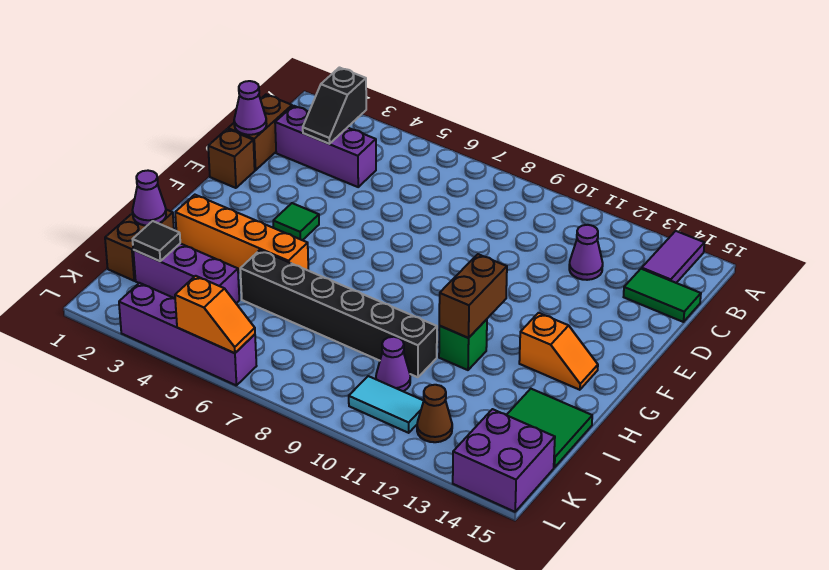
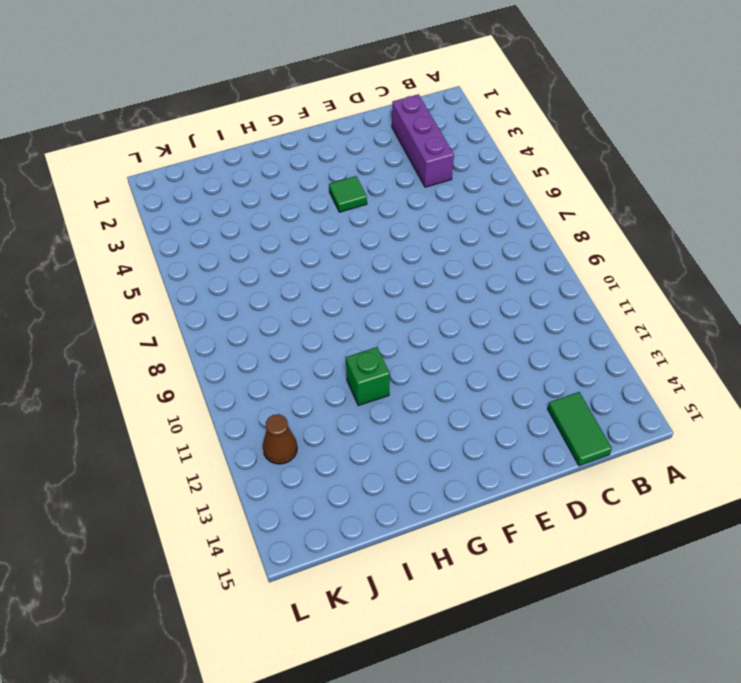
none -> purple tile A14:B14 level 1
none -> brown brick C1:D1 level 1
none -> purple cone C12 level 1

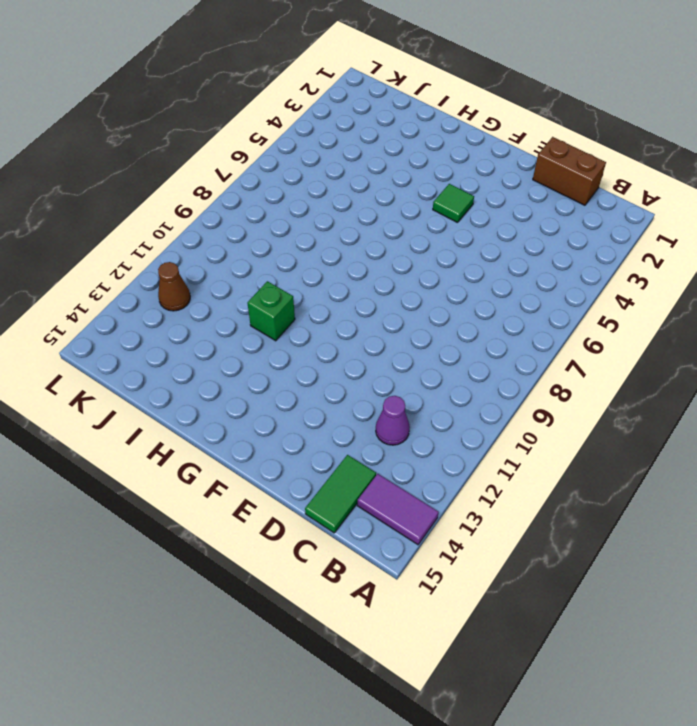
none -> purple brick C2:C4 level 1
none -> brown brick E1 level 1
none -> orange slope G13:G14 level 1 top 13

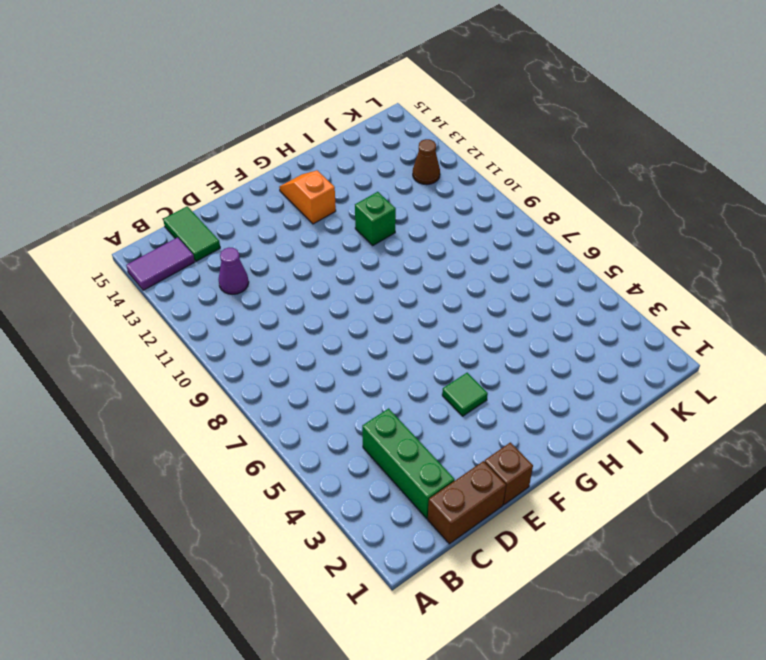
green brick C2:C4 level 1 -> purple brick C2:C4 level 1
none -> orange brick H2:H5 level 1
none -> brown brick I1:J1 level 1
none -> black brick I5:I10 level 1

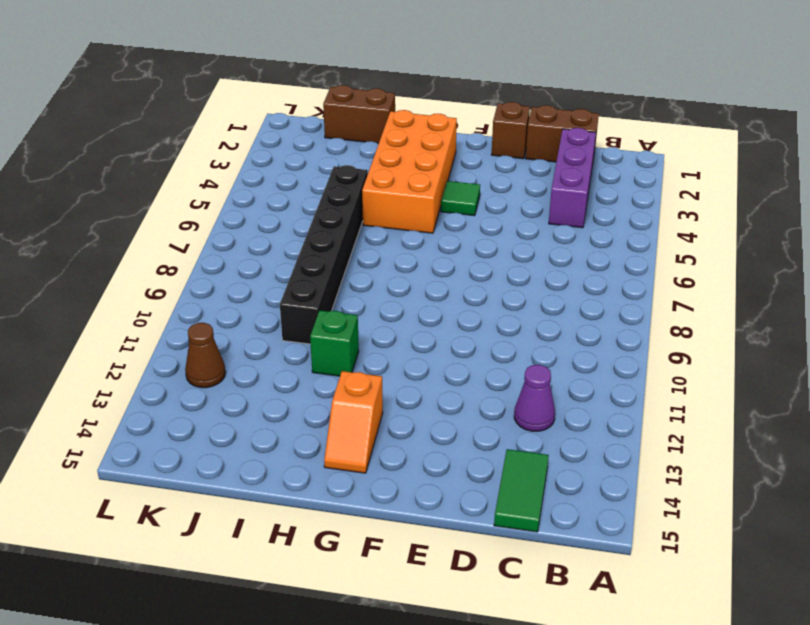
orange brick G2:H5 level 1 -> orange brick H2:H5 level 1
none -> purple tile A14:B14 level 1
none -> green tile I14:J15 level 1
none -> purple brick J2:J4 level 1

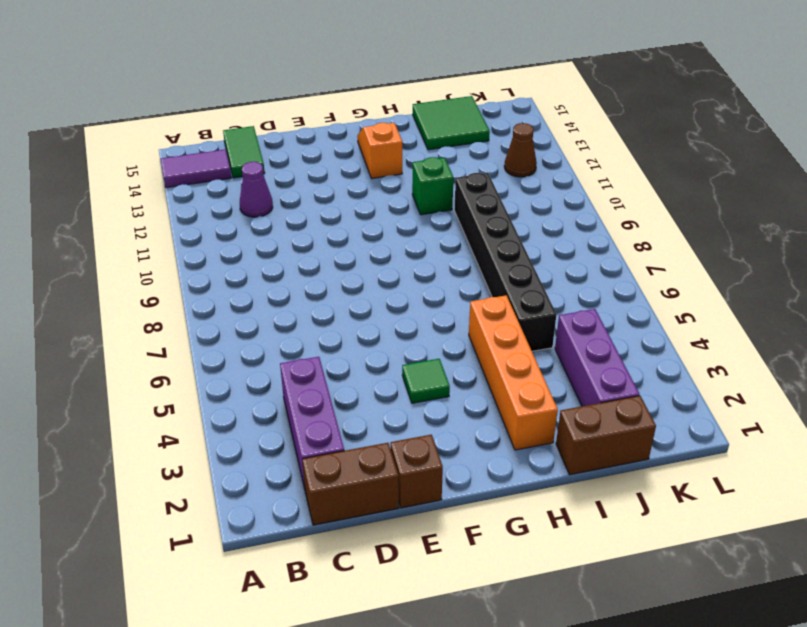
none -> purple cone J10 level 1
none -> cyan tile K10:K11 level 1
none -> purple brick K14:L15 level 1

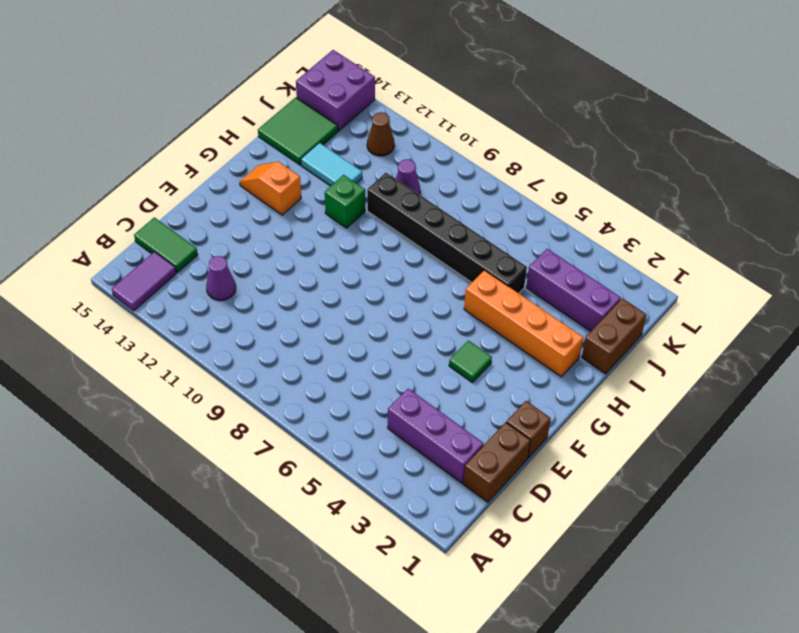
cyan tile I12:I13 level 1 -> cyan tile K10:K11 level 1
none -> purple brick L3:L6 level 1
none -> black slope B3:C3 level 2 top B
none -> purple cone D1 level 2

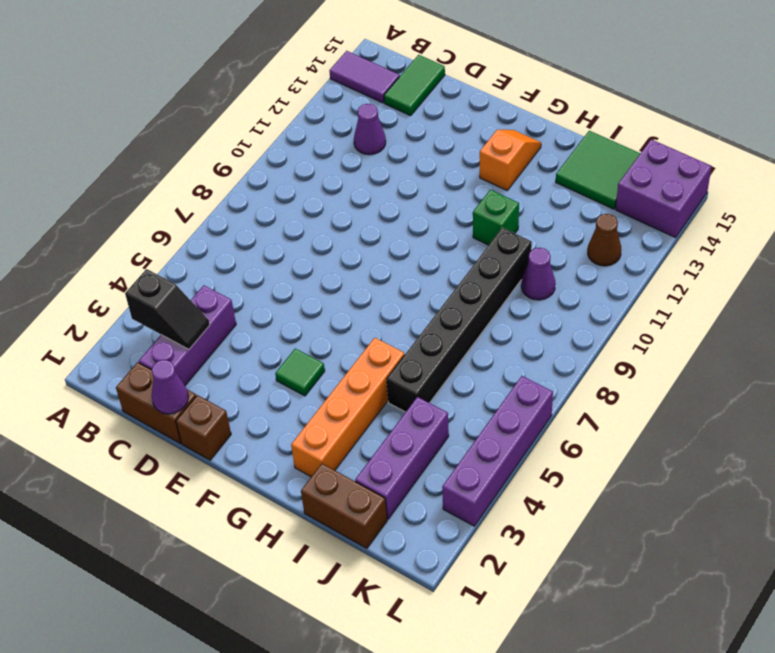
none -> cyan tile K10:K11 level 1
none -> brown brick G11:H11 level 2
none -> purple cone I1 level 2

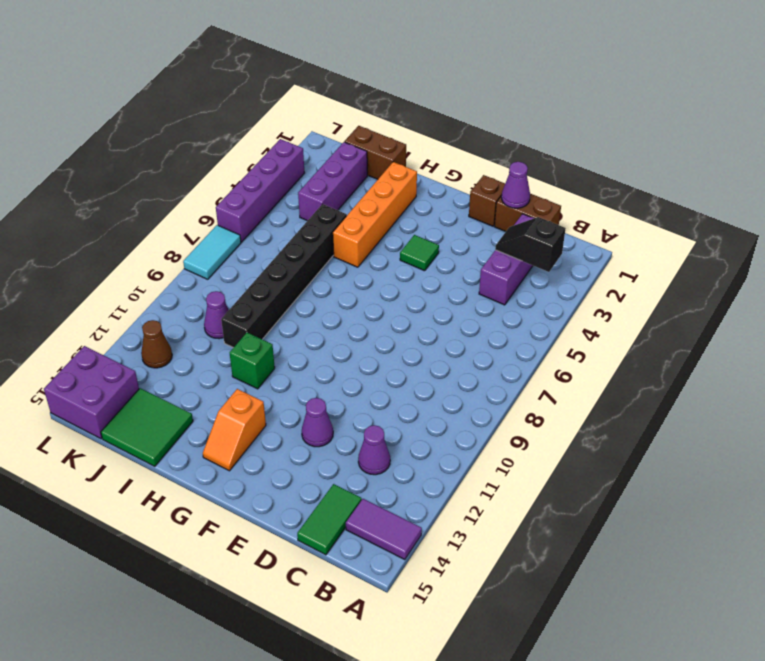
purple cone E12 level 1 -> purple cone I1 level 2
cyan tile L7:L8 level 1 -> cyan tile K10:K11 level 1
none -> brown brick G11:H11 level 2
none -> black tile J2 level 2
none -> orange slope L5:L6 level 2 top 5

